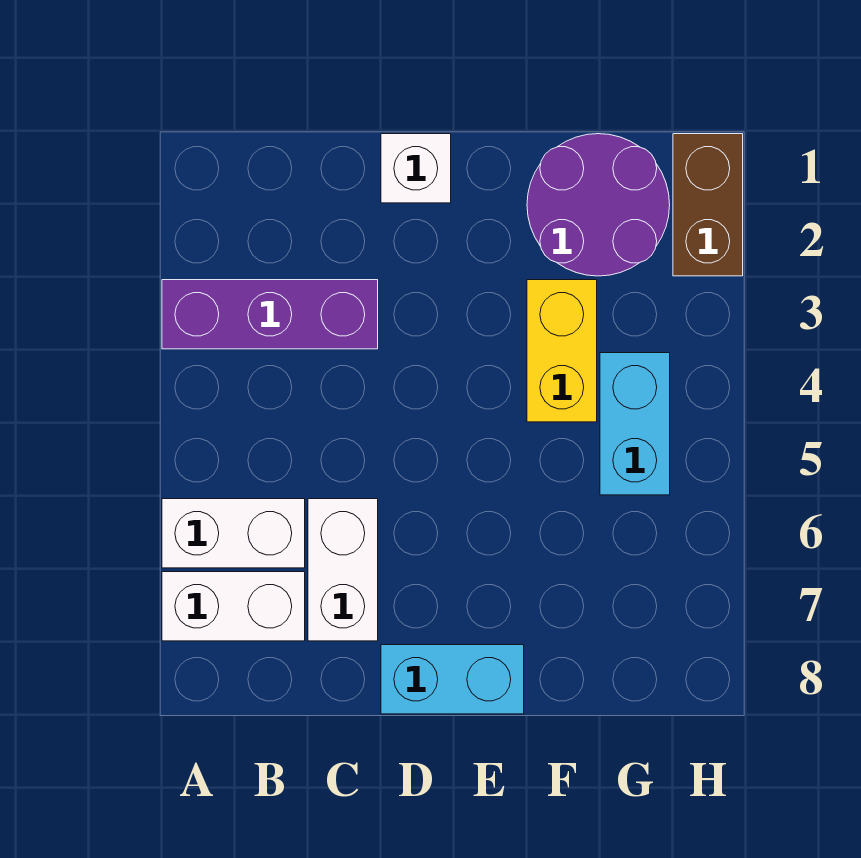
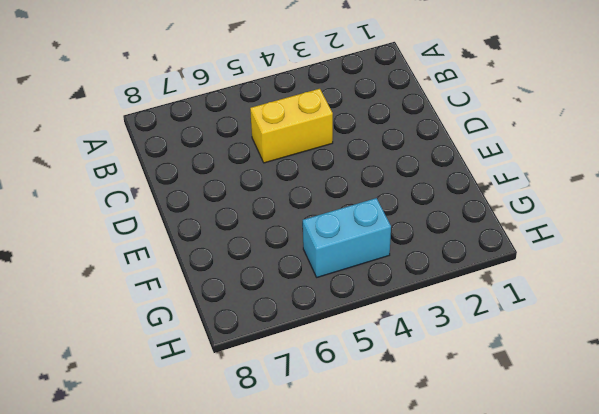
yellow brick C4:C5 level 1 -> yellow brick F3:F4 level 1
none -> purple brick A3:C3 level 1
none -> white brick A6:B6 level 1

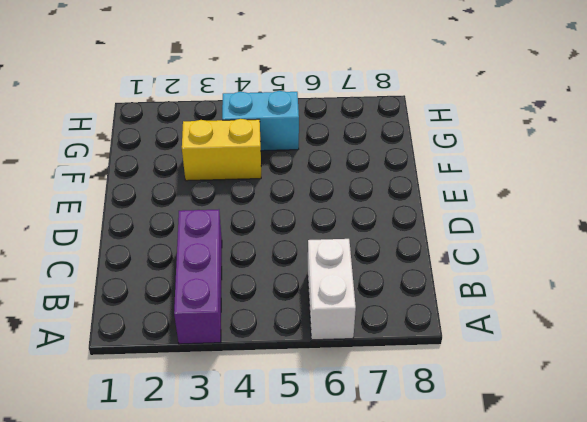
none -> white brick A7:B7 level 1
none -> white brick C6:C7 level 1

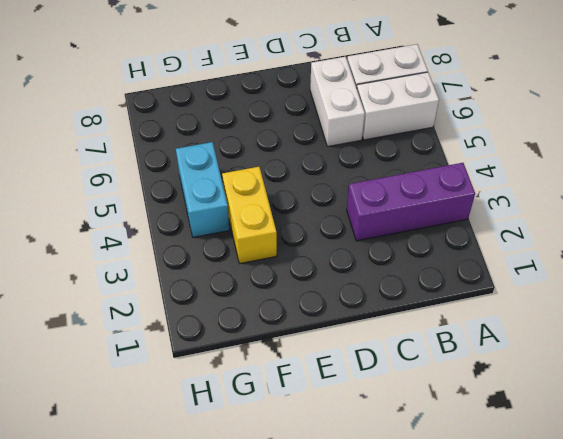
none -> white brick D1 level 1
none -> cyan brick D8:E8 level 1

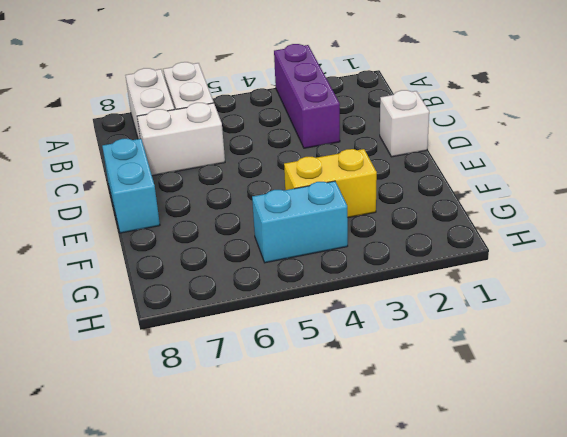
none -> purple round brick F1:G2 level 1
none -> brown brick H1:H2 level 1

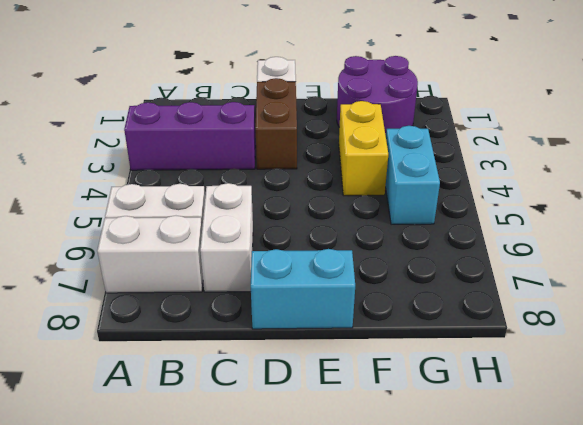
brown brick D2:D3 level 1 -> brown brick H1:H2 level 1

